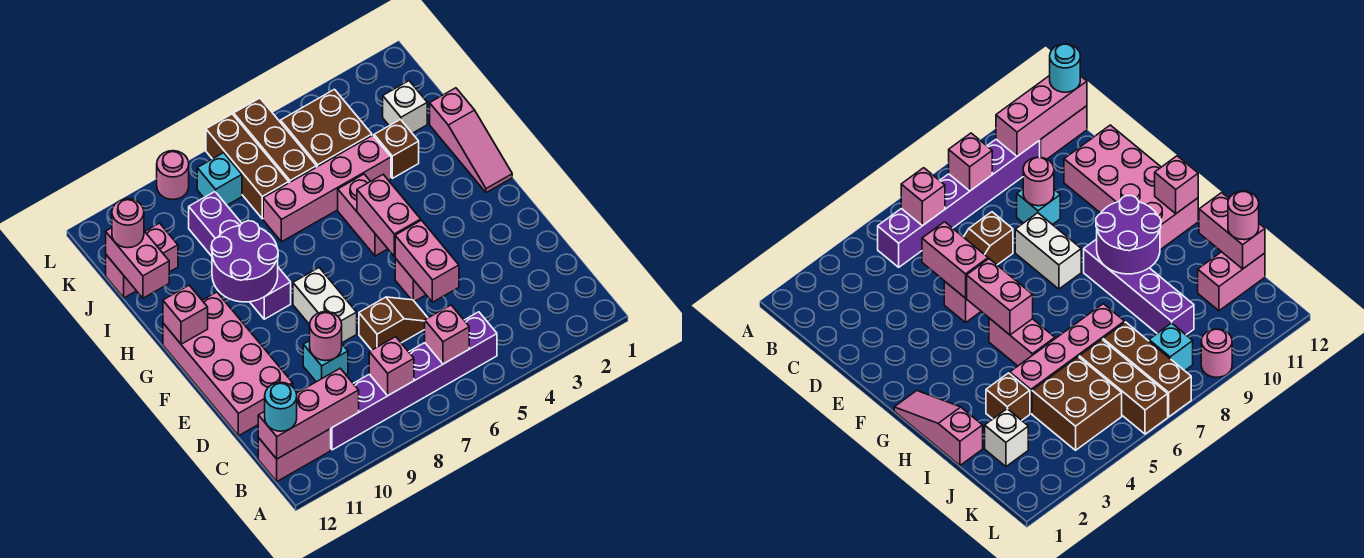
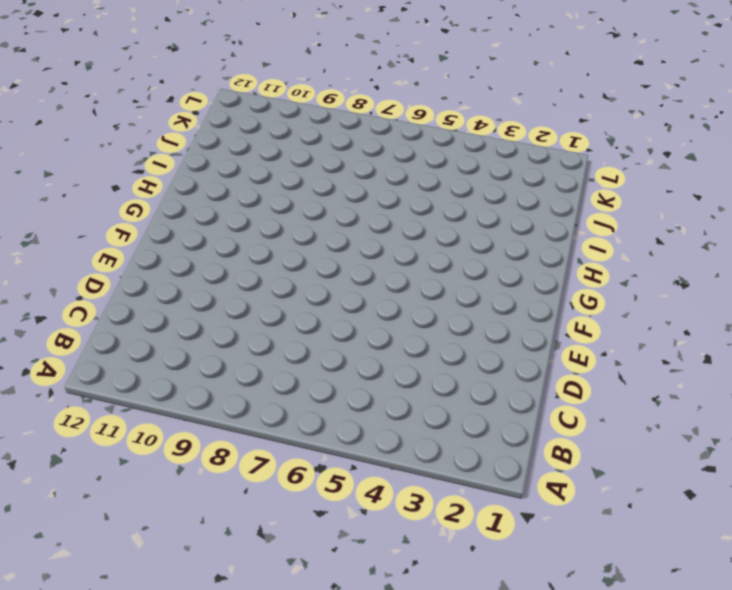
none -> purple brick B5:B10 level 1
none -> pink brick B11:B12 level 1
none -> brown slope D6:D7 level 1 top 7
none -> cyan brick D9 level 1

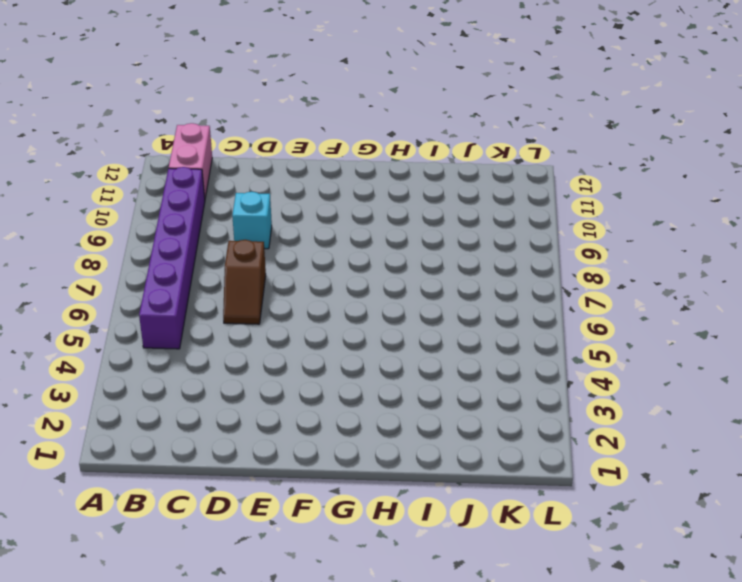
none -> pink brick D11:G12 level 1
none -> pink brick E5 level 1
none -> white brick E8:F8 level 1
none -> pink slope G1:I1 level 1 top I

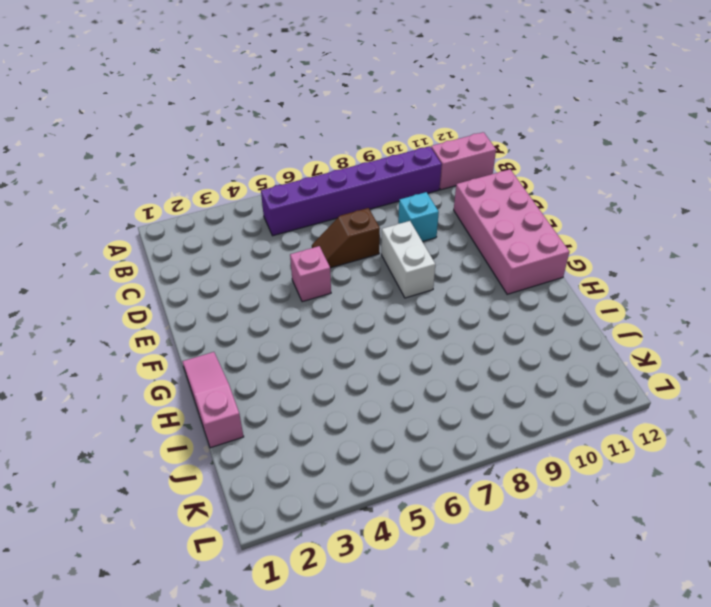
none -> pink brick G5:H5 level 1
none -> purple brick G9:J9 level 1
none -> brown brick I3 level 1
none -> pink brick I4:I7 level 1

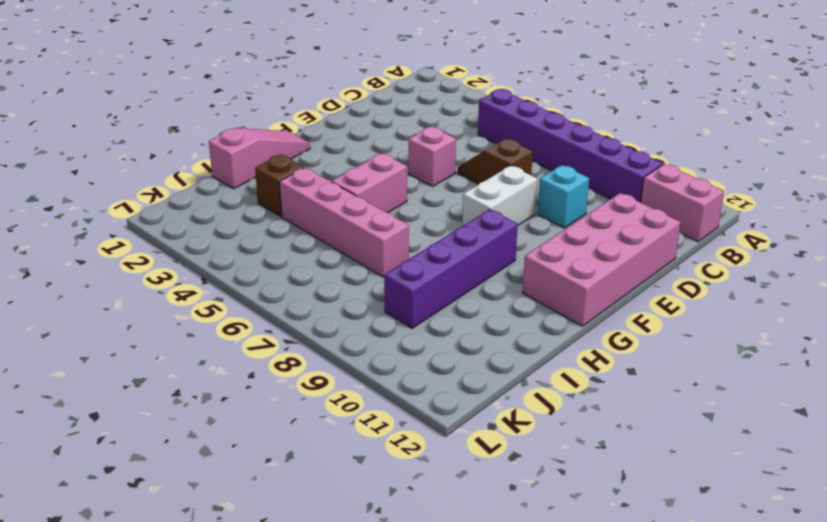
none -> white brick J2 level 1
none -> brown brick J4:K5 level 1
none -> brown brick J6:L6 level 1
none -> brown brick J7:L7 level 1

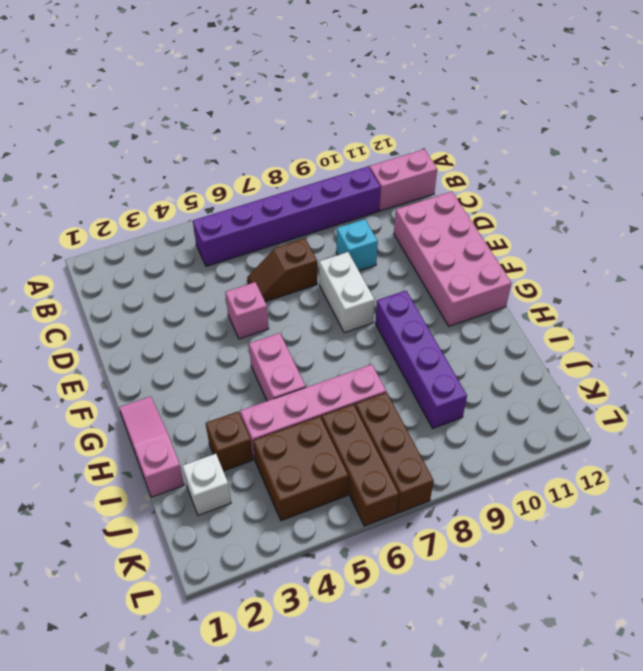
none -> pink brick J11:J12 level 1
none -> cyan brick K8 level 1
none -> pink round brick L9 level 1
none -> pink brick B6 level 2

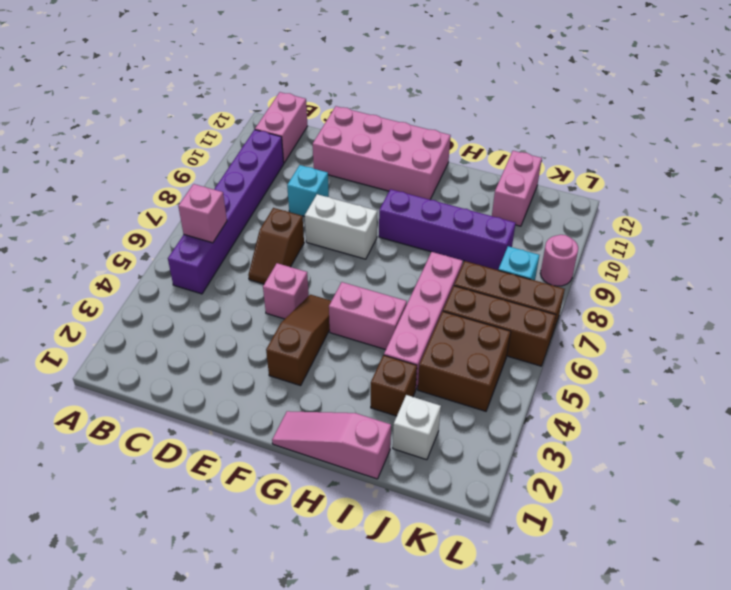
brown slope F3:F5 level 1 top 3 -> none
none -> pink brick B8 level 2
none -> pink brick B10:B12 level 2
none -> pink brick D5:E5 level 2
none -> pink round brick D9 level 2

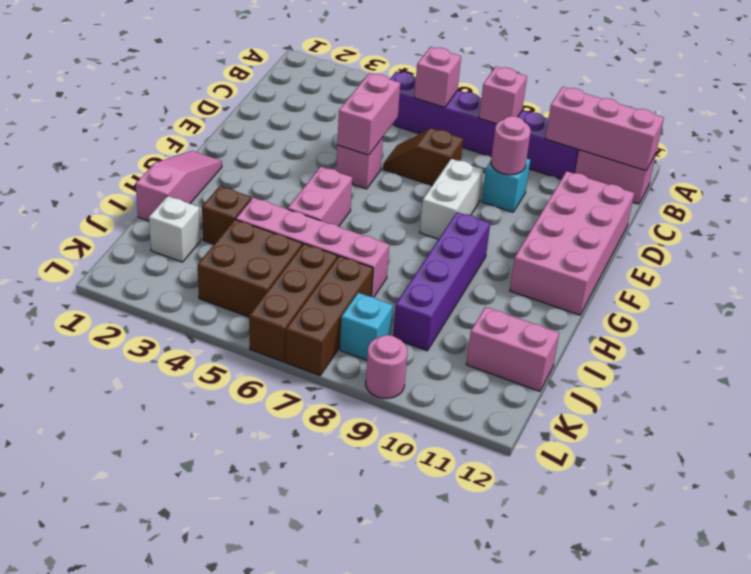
none -> pink brick F5:G5 level 2
none -> purple round brick G9:H10 level 2
none -> pink brick G12 level 2
none -> pink brick I12:J12 level 2

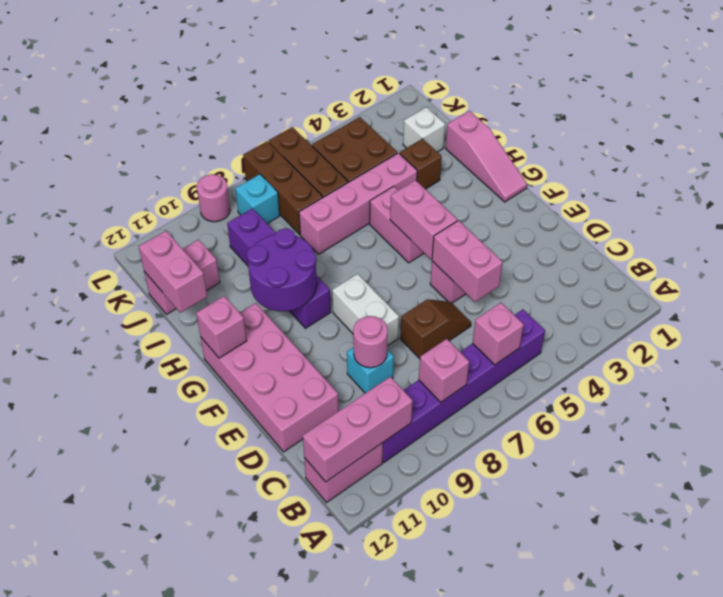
none -> cyan round brick B12 level 3
none -> pink round brick J12 level 3

